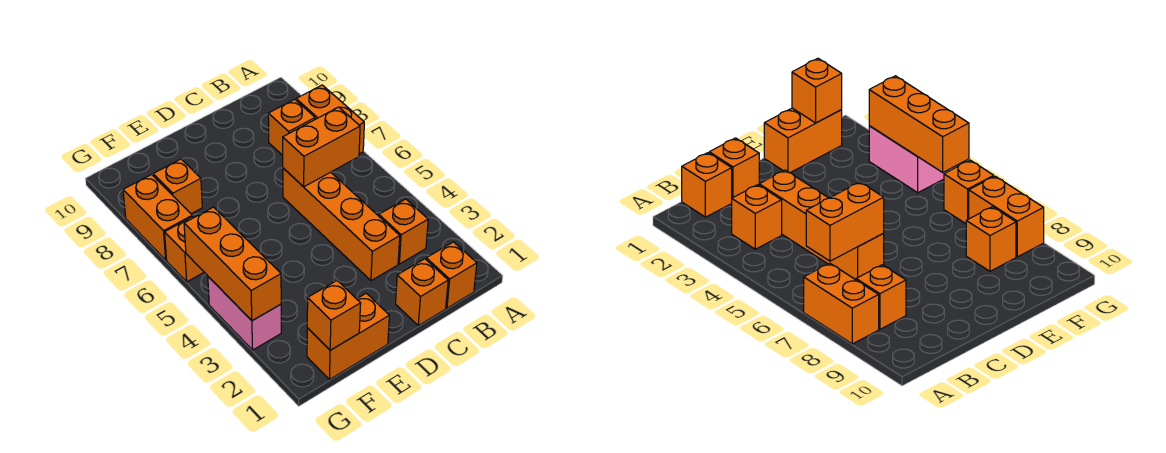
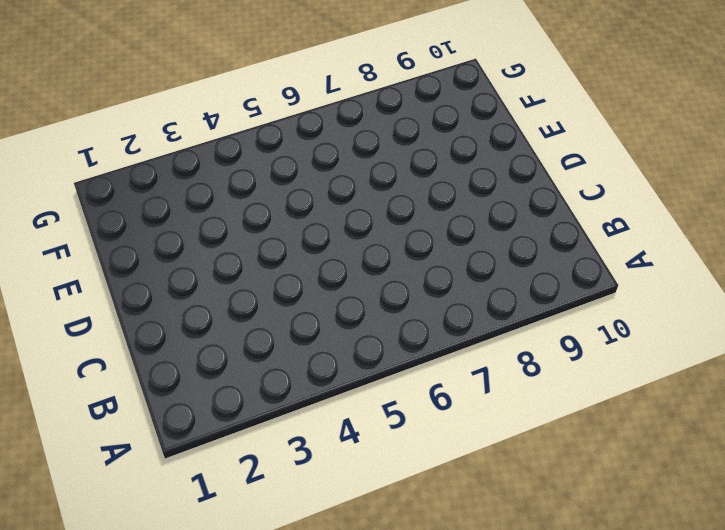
none -> orange brick A7:A8 level 1
none -> orange brick B1 level 1
none -> orange brick B3 level 1

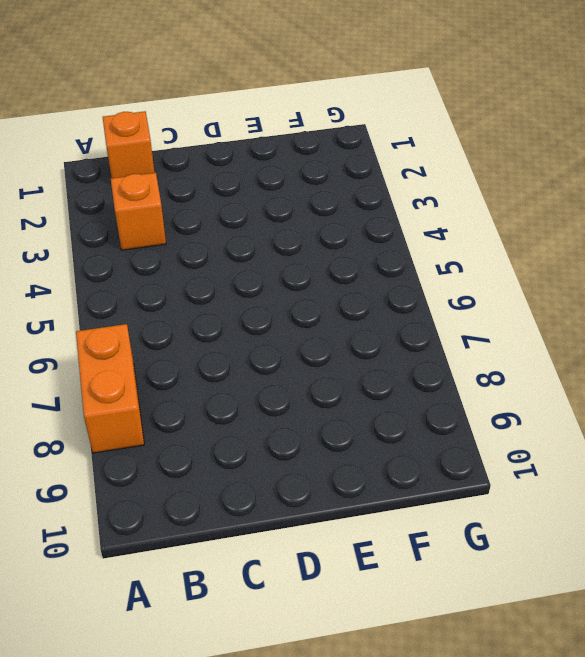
none -> orange brick B8 level 1
none -> orange brick C1 level 1
none -> orange brick C3:C6 level 1

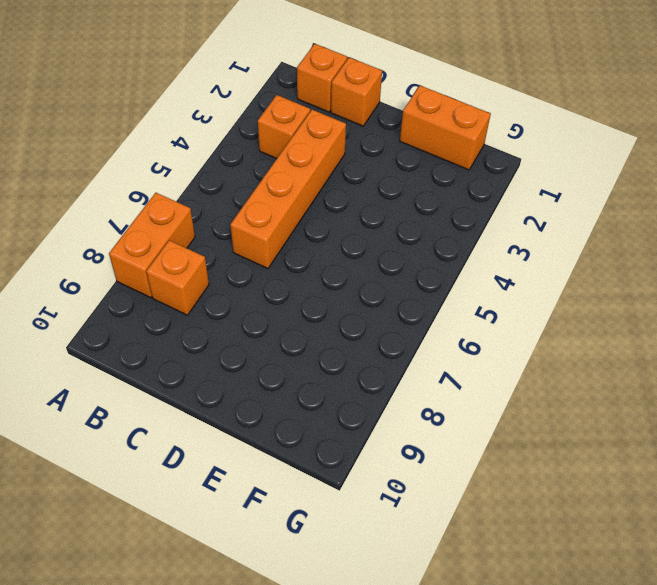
none -> orange brick F8 level 1
none -> pink brick G3:G4 level 1
none -> orange brick G6 level 1

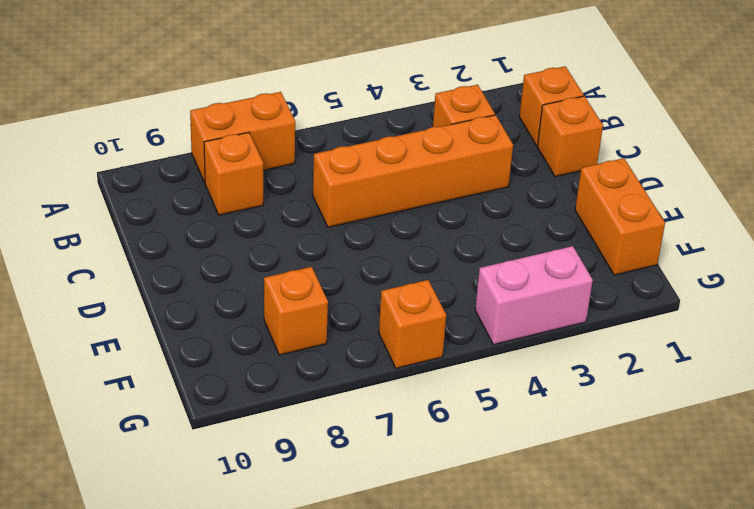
none -> orange brick G7:G8 level 1
none -> orange brick B6:C6 level 2
none -> orange brick F1 level 2

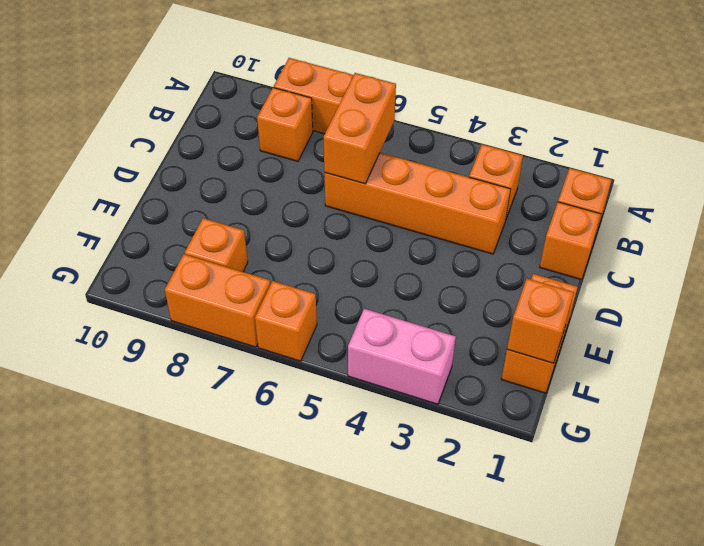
none -> orange brick G3:G5 level 2

